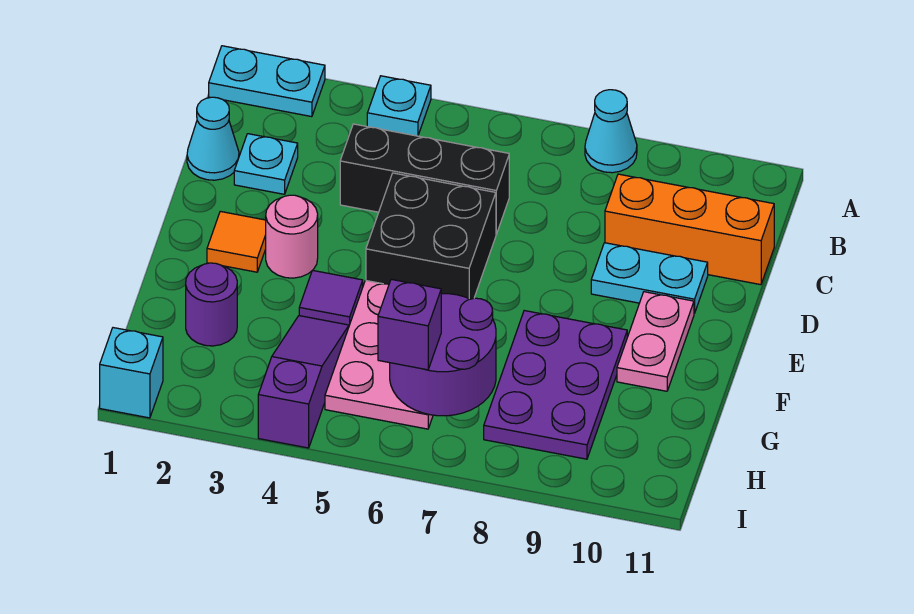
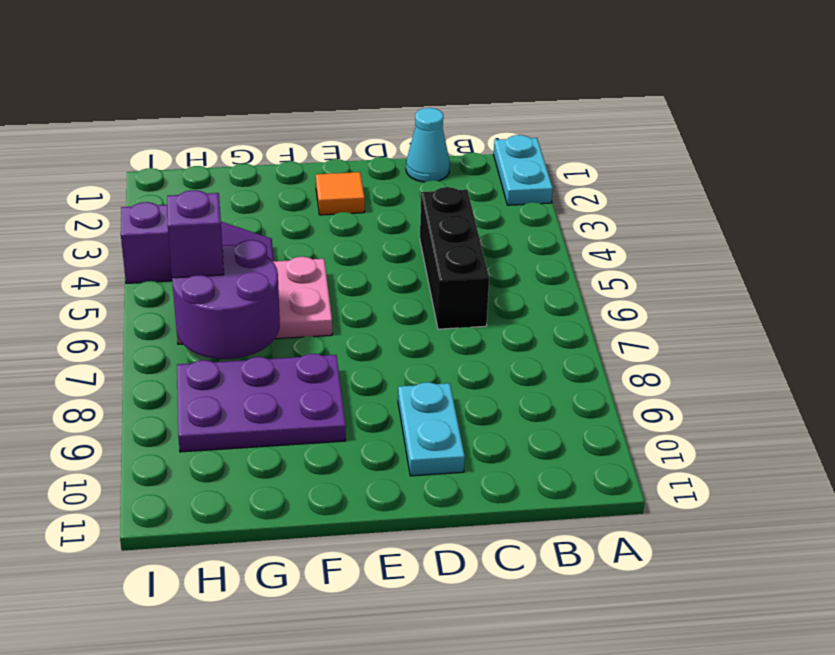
none -> cyan plate A4 level 1
none -> cyan cone A8 level 1
none -> cyan plate C2 level 1

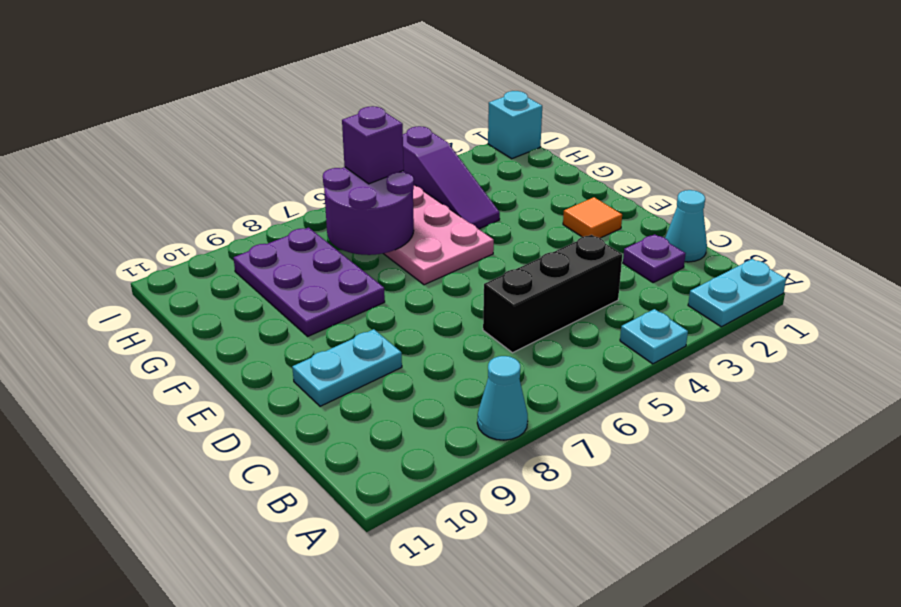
purple plate C2 level 1 -> cyan plate C2 level 1
none -> orange brick C9:C11 level 1
none -> black brick D5:E6 level 1
none -> pink round brick E3 level 1

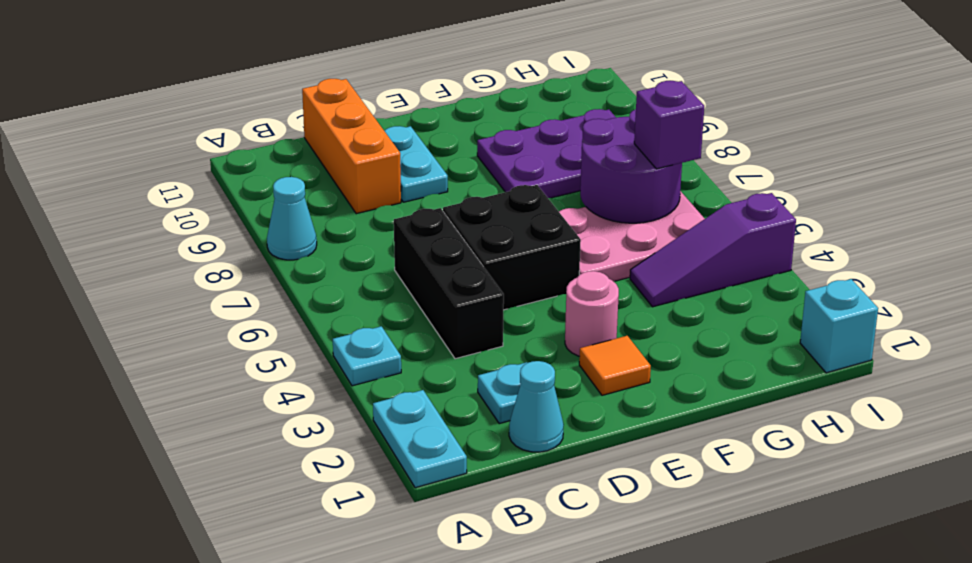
none -> pink plate E10:F10 level 1
none -> purple tile F4 level 1
none -> purple round brick G2 level 1

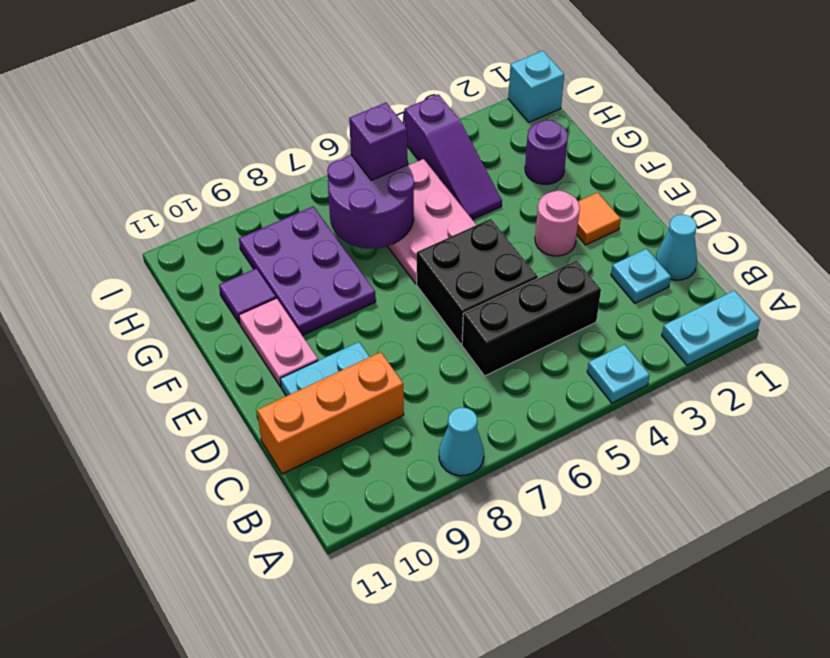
purple tile G10 level 1 -> purple tile F4 level 1

